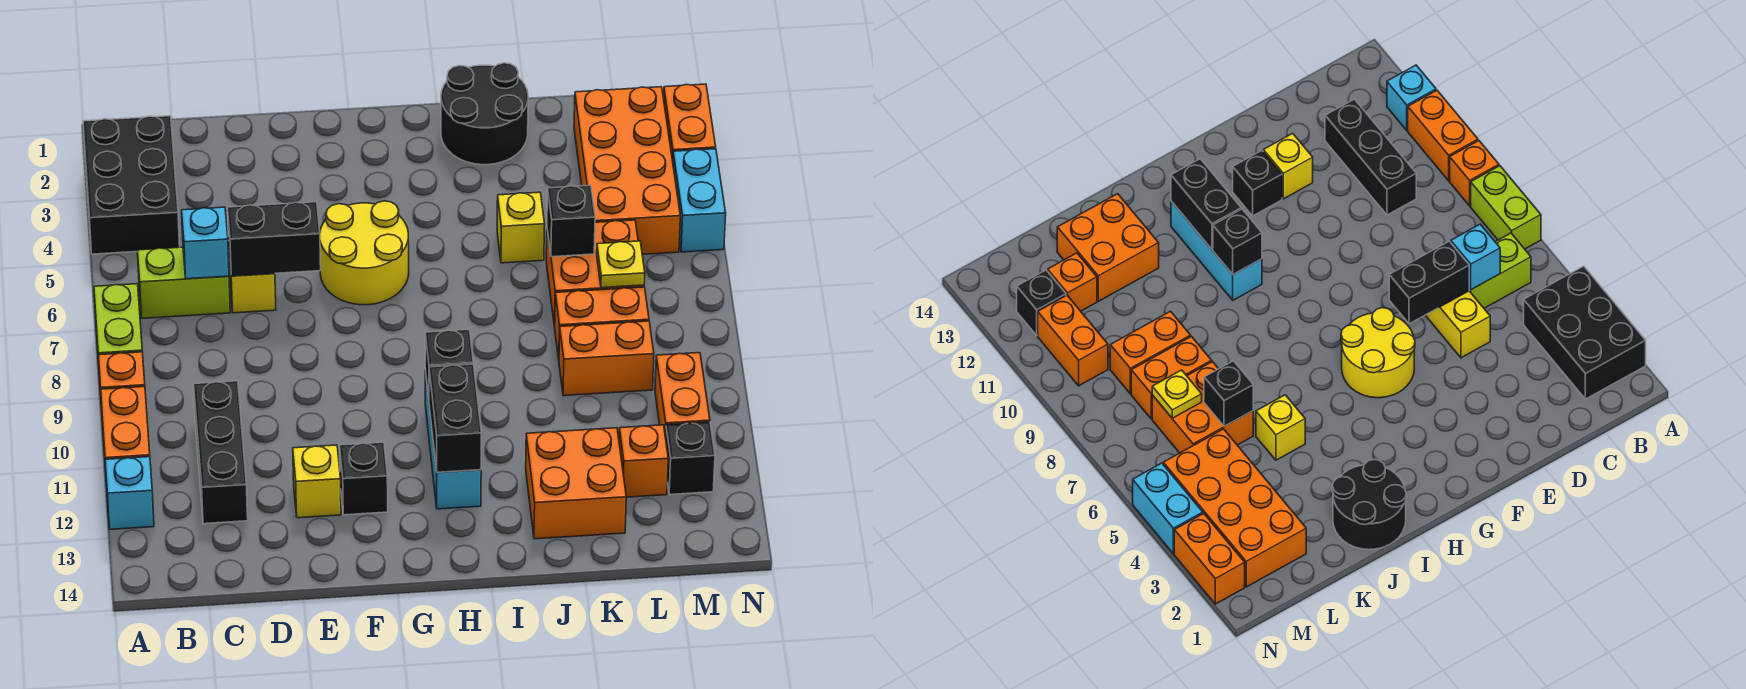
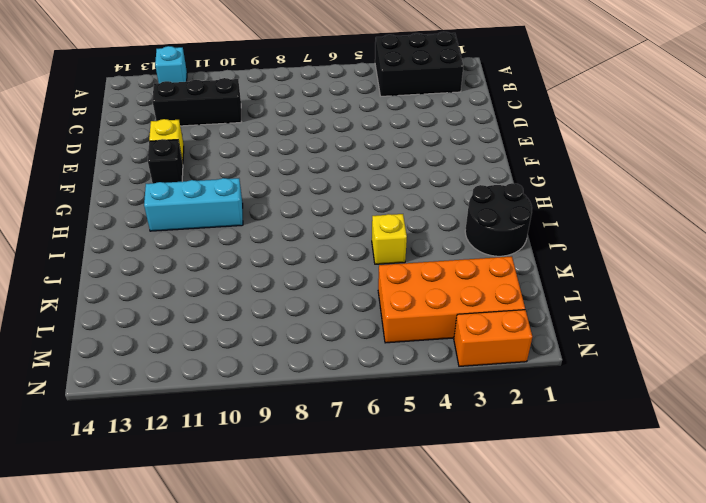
none -> lime brick A7:A8 level 1
none -> orange brick A9 level 1
none -> orange brick A10:A11 level 1
none -> lime brick B6:C6 level 1

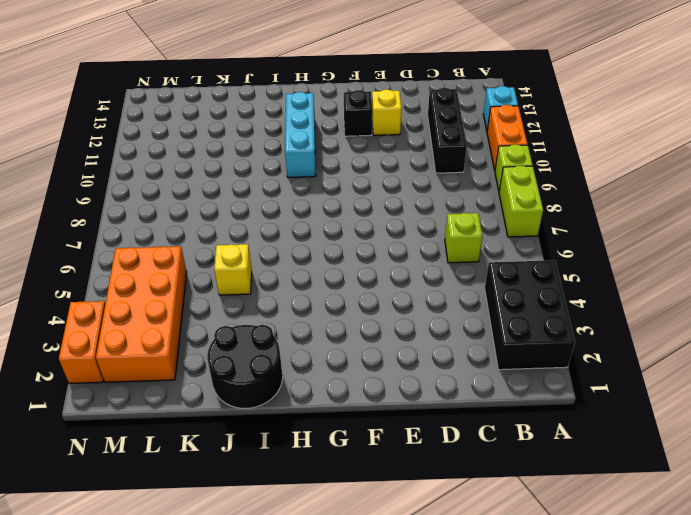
lime brick A9 level 1 -> orange brick A9 level 1
lime brick C6 level 1 -> lime brick B6:C6 level 1
none -> yellow brick D5:D6 level 1
none -> yellow round brick F5:G6 level 1
none -> orange brick J12:K13 level 1
none -> orange brick K6:L7 level 1

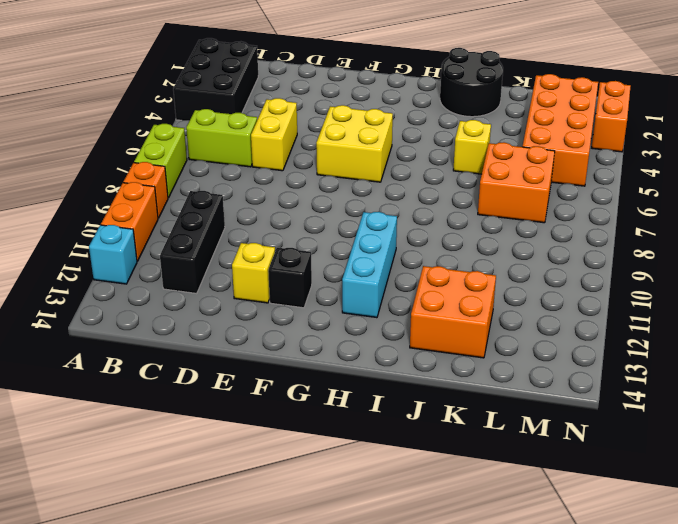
yellow brick F5:G6 level 1 -> yellow round brick F5:G6 level 1
none -> orange brick K8:L8 level 1
none -> orange brick K9:L9 level 1
none -> orange brick L12 level 1
none -> orange brick M10:M11 level 1

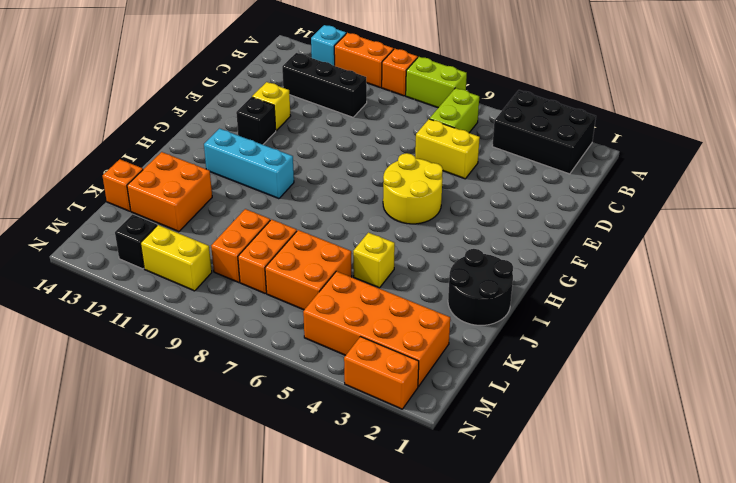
orange brick K14 level 1 -> orange brick L12 level 1
yellow brick M10:M11 level 1 -> orange brick M10:M11 level 1
none -> cyan brick N4:N5 level 1
none -> cyan brick C6 level 2
none -> black brick D6:E6 level 2
none -> black brick H10 level 2

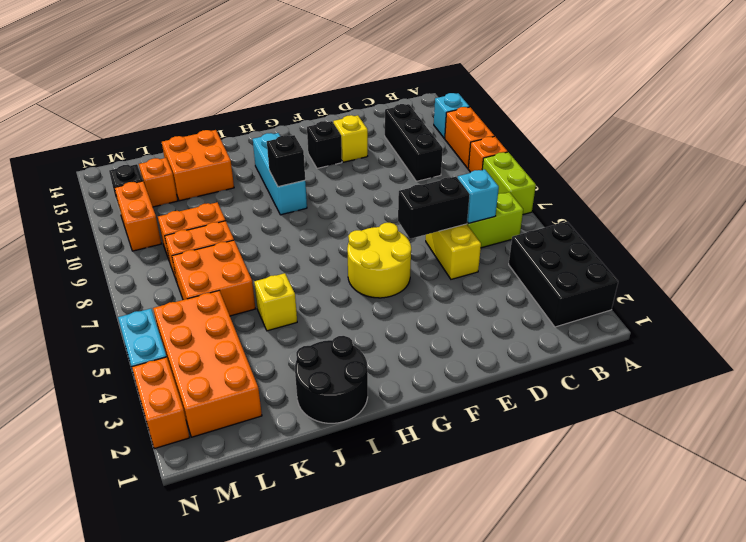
none -> black brick H11:H12 level 2
none -> black brick K6 level 2
none -> yellow plate L7 level 2

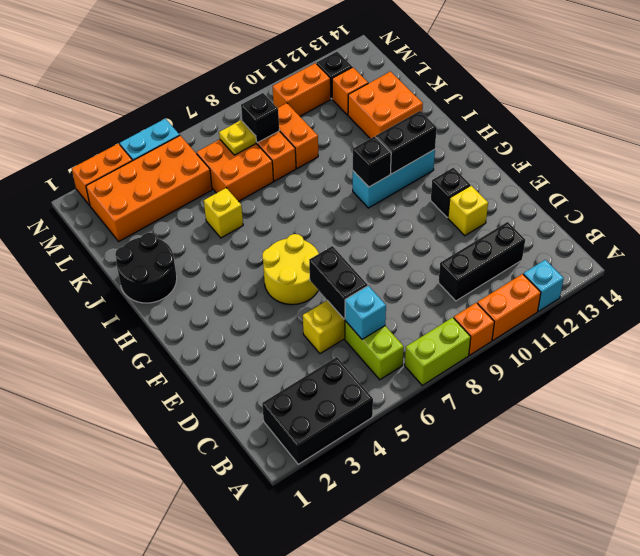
black brick L8 level 2 -> black brick K6 level 2

